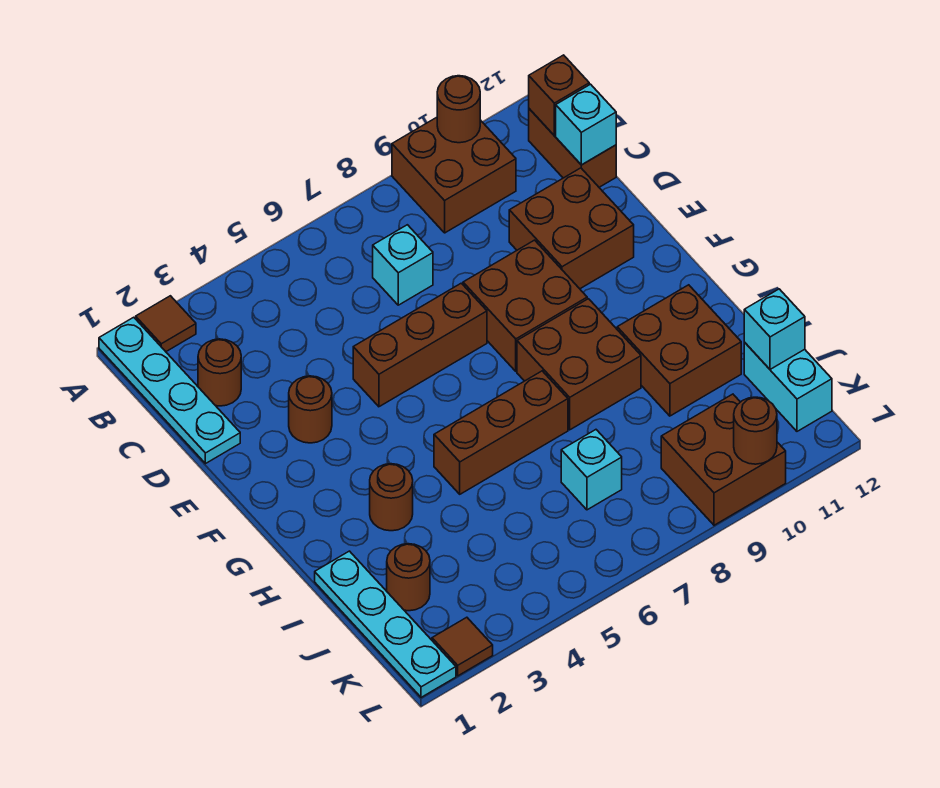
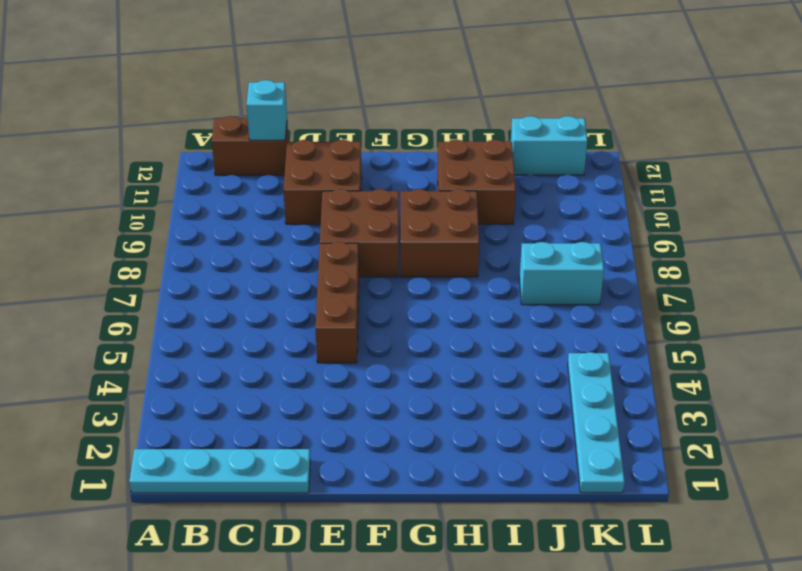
cyan brick J7:K7 level 1 -> cyan brick J7 level 1
cyan plate K1:K4 level 1 -> cyan plate I1:L1 level 1
none -> brown tile A2 level 1
none -> brown brick A9:B10 level 1
none -> brown round brick C2 level 1

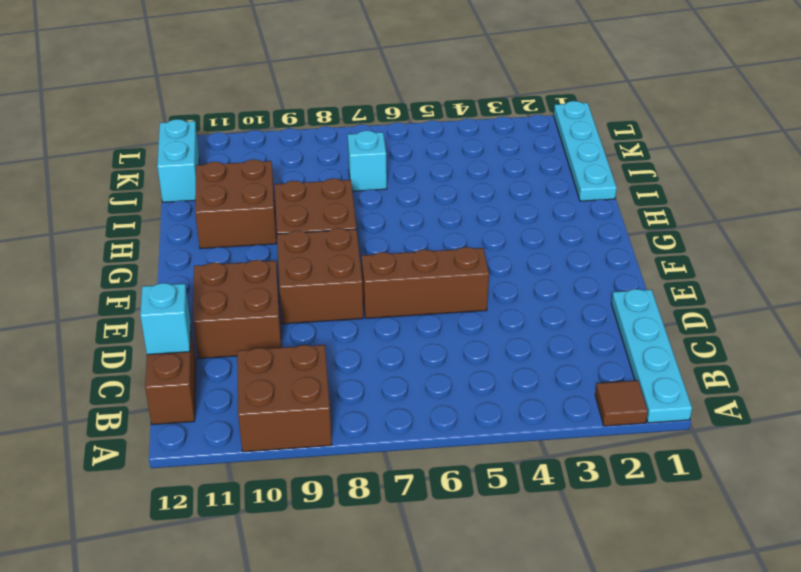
none -> brown round brick C2 level 1
none -> cyan brick C7 level 1
none -> brown round brick E3 level 1

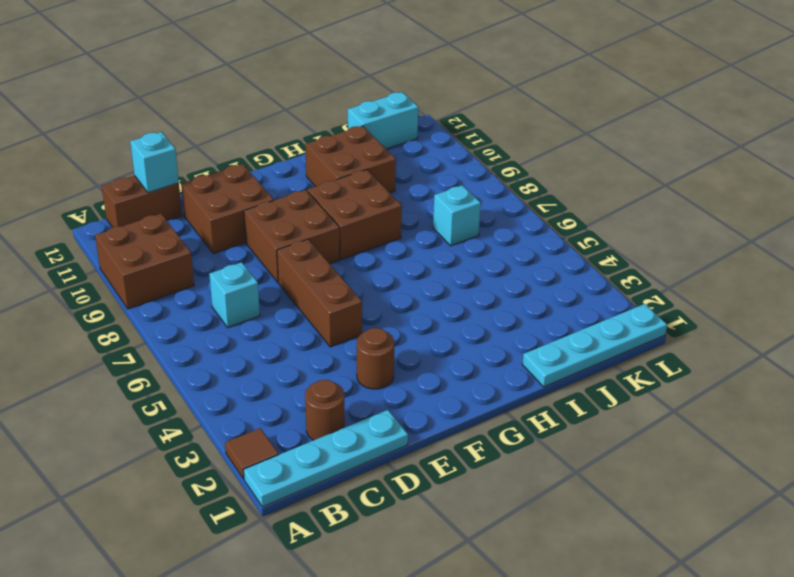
none -> brown round brick H3 level 1
none -> brown brick H5:H7 level 1
none -> brown round brick J2 level 1

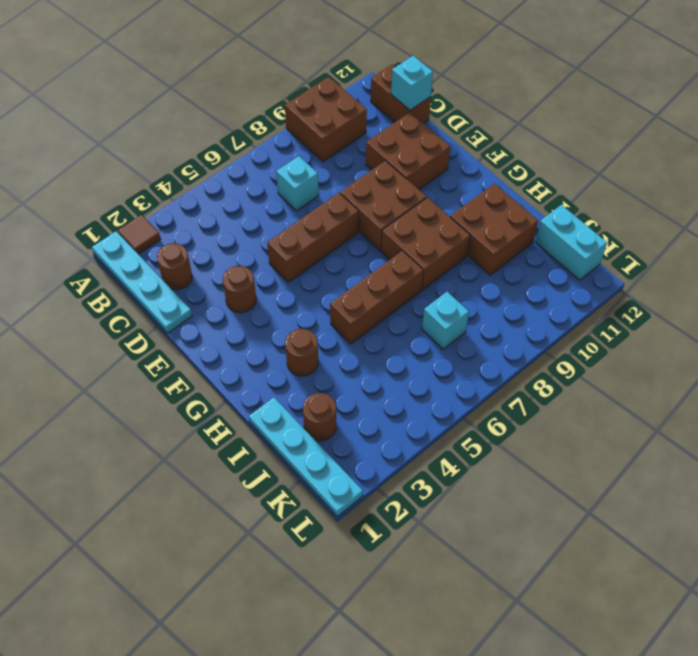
none -> brown brick K9:L10 level 1
none -> brown tile L2 level 1
none -> brown round brick A10 level 2

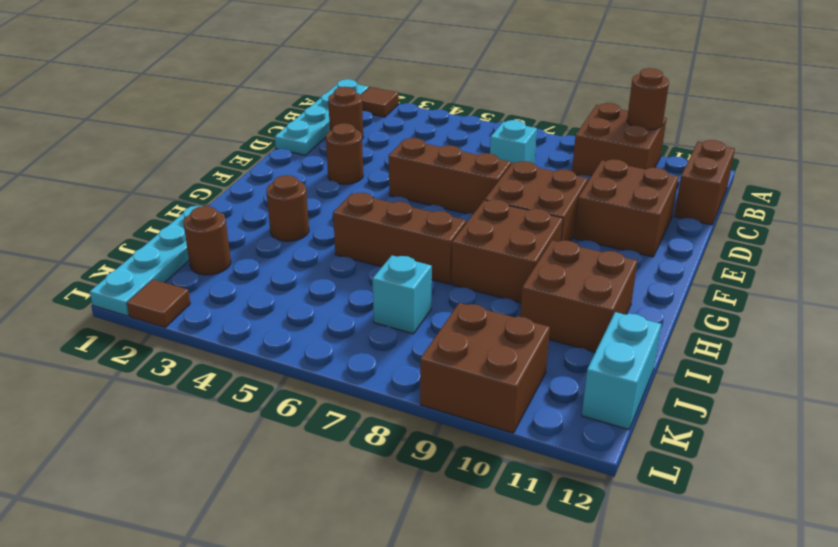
none -> brown brick B12 level 2
none -> cyan brick C12 level 2
none -> cyan brick J12 level 2

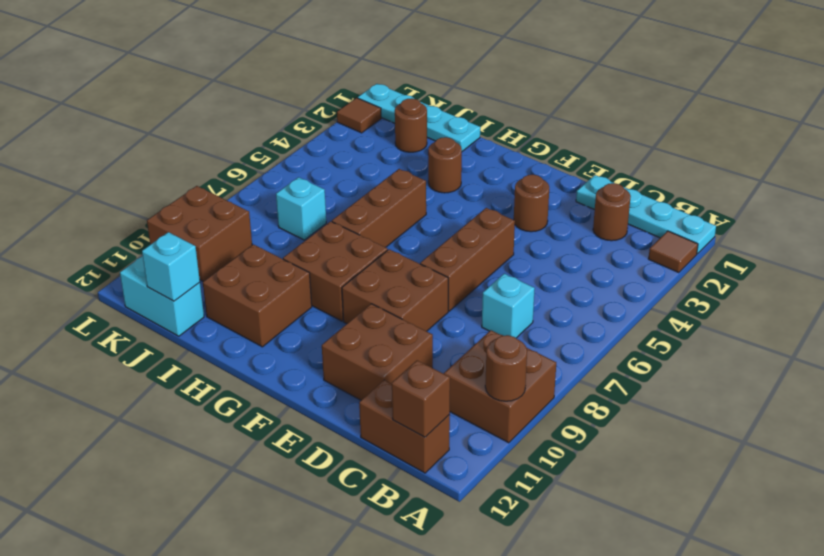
none -> cyan brick C12 level 2
none -> brown round brick L10 level 2

